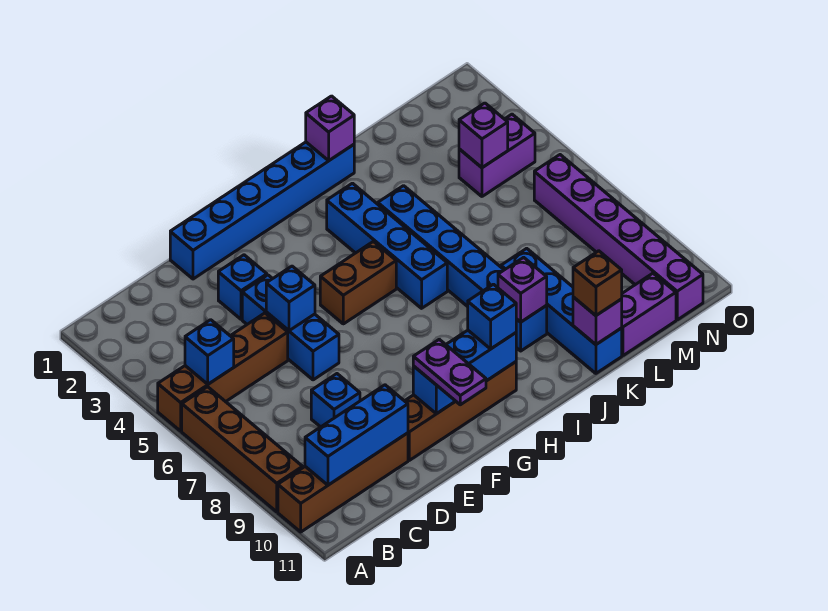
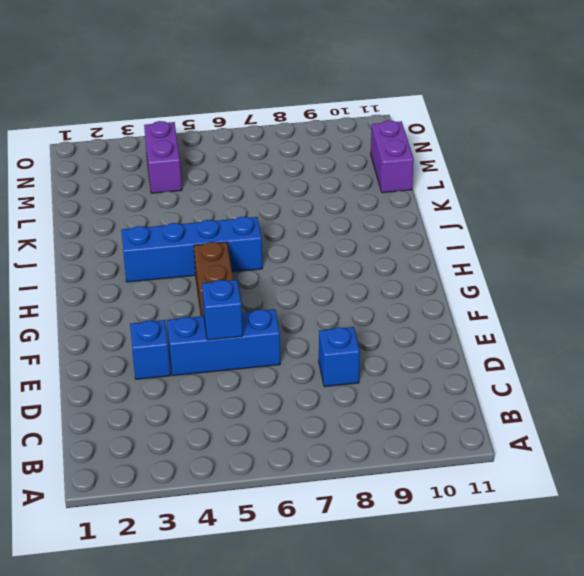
none -> brown brick A5:D5 level 1
none -> brown brick A6:A9 level 1
none -> brown brick A10:D10 level 1

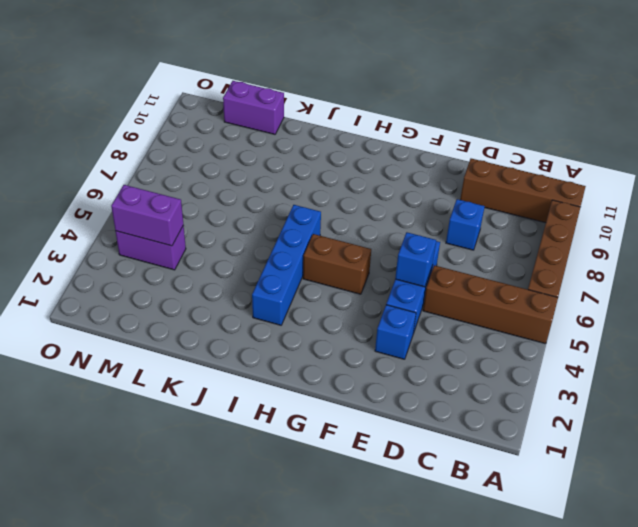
purple brick M4:N4 level 2 -> purple brick M4 level 2
none -> blue brick E1:J1 level 1
none -> brown brick E10:H10 level 1
none -> blue brick J4:J9 level 1

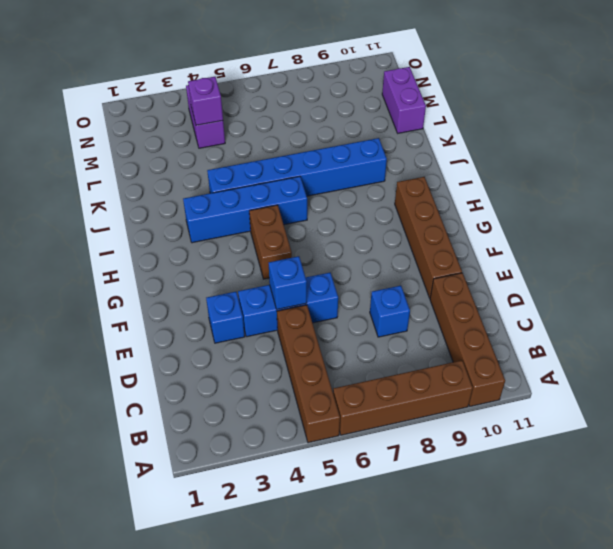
none -> blue brick E1:J1 level 1
none -> blue brick K8:K11 level 1
none -> purple brick N6:N11 level 1

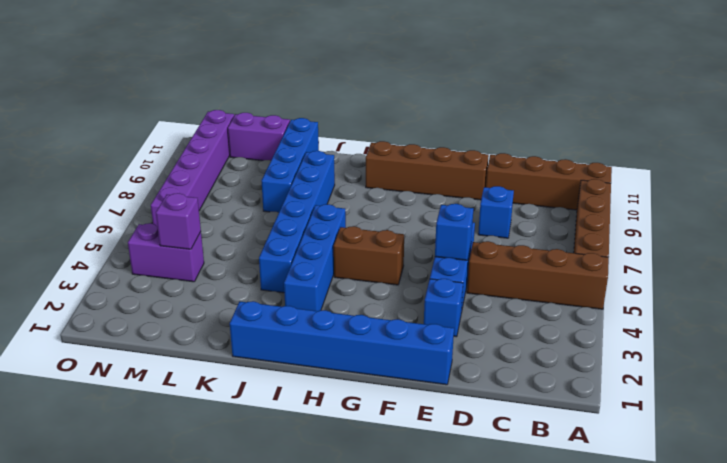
none -> blue brick B5 level 2
none -> blue brick B10:D10 level 2
none -> blue brick F10:H10 level 2

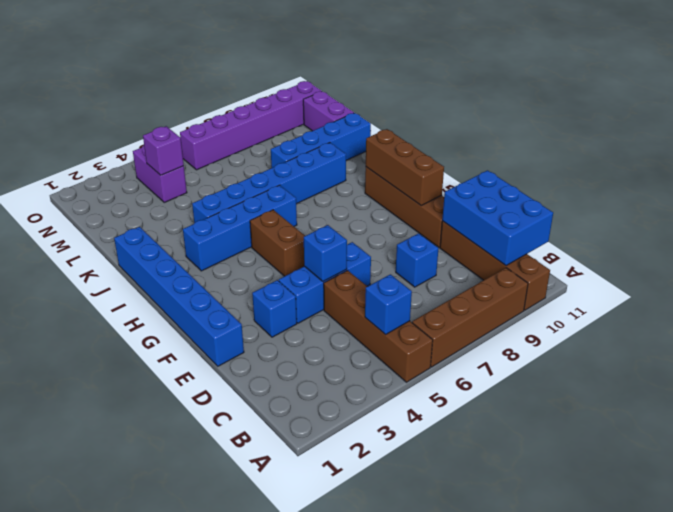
blue brick B10:D11 level 2 -> blue brick B10:D10 level 2
brown brick F10:H10 level 2 -> blue brick F10:H10 level 2
none -> purple brick J1 level 2
none -> purple brick J9 level 2
none -> purple brick K11 level 2

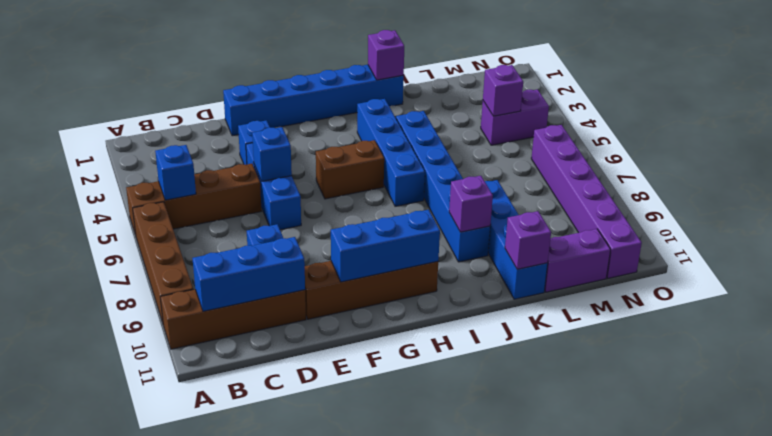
none -> purple plate F10:F11 level 3
none -> blue brick H10 level 3
none -> brown brick K11 level 3

